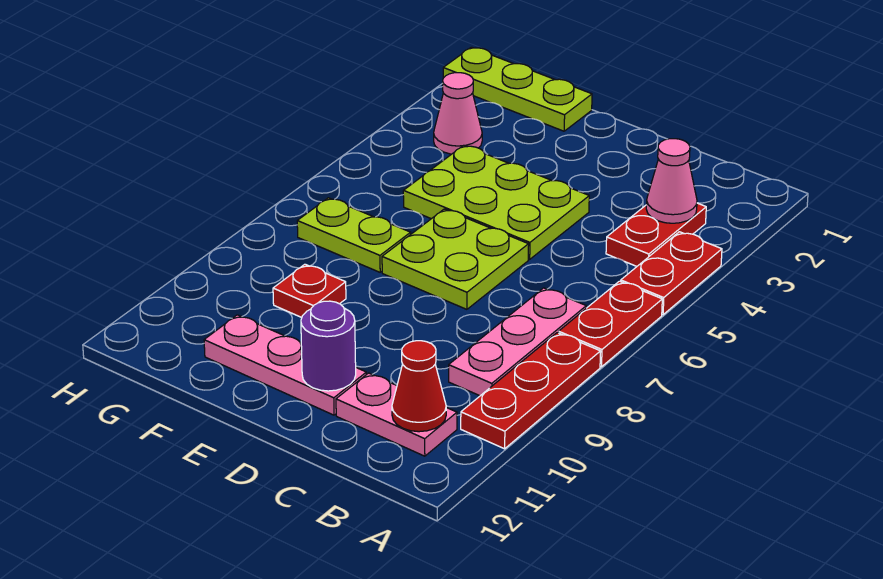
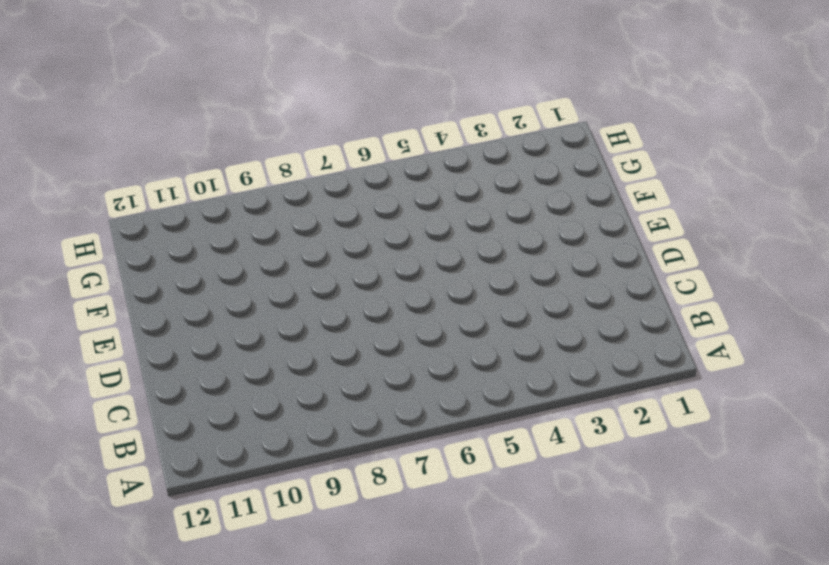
none -> red plate A4:A5 level 1
none -> red plate A6:A7 level 1
none -> red plate A8:A10 level 1

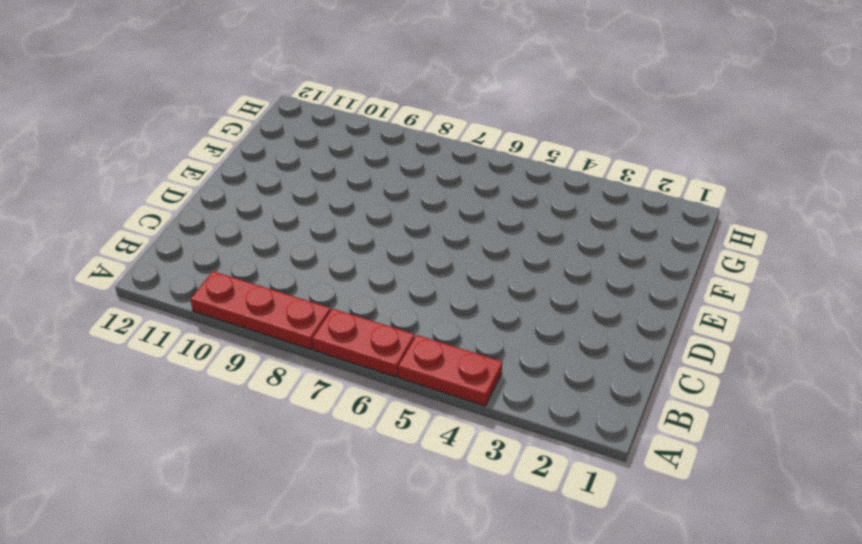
none -> red plate B3:B4 level 1
none -> pink plate B7:B9 level 1
none -> pink plate B11:C11 level 1

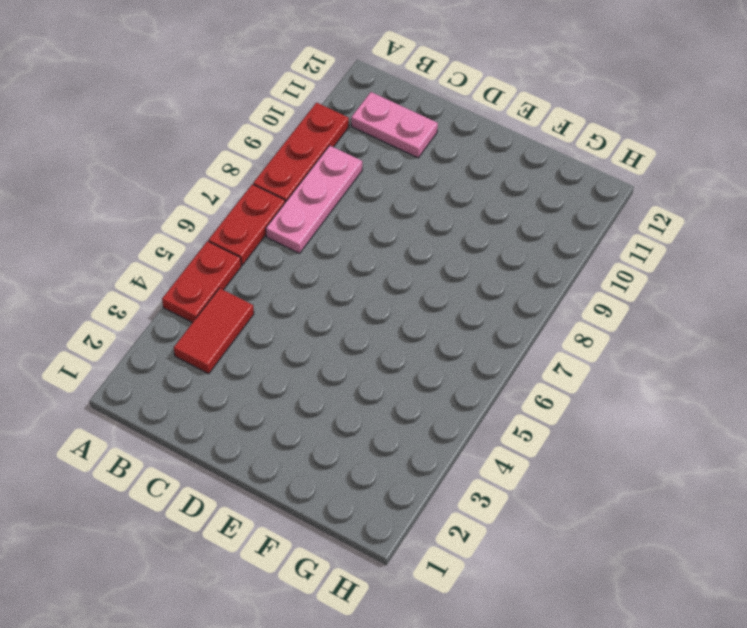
red tile B3:B4 level 1 -> red plate B3:B4 level 1
none -> lime plate D4:F5 level 1
none -> lime plate D6:E7 level 1
none -> pink plate D11:F11 level 1

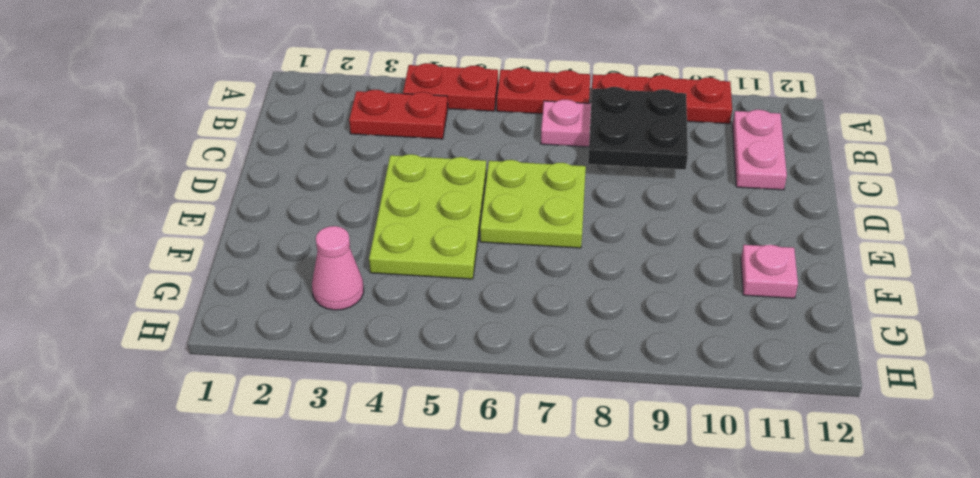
black plate B8:C9 level 2 -> none
pink plate F11 level 1 -> pink plate D11:F11 level 1
none -> lime plate F1:H1 level 1
none -> lime plate F7:G7 level 1
none -> red plate F9 level 1

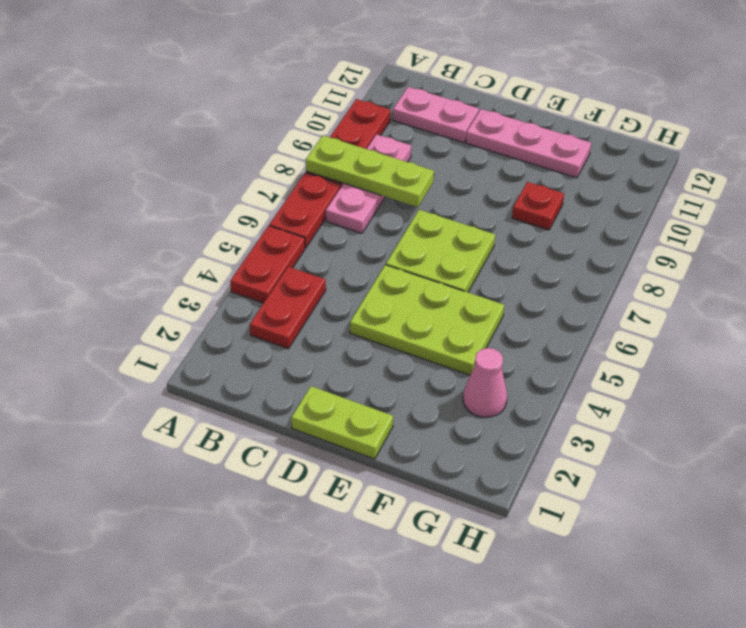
lime plate A8:C8 level 2 -> lime plate F1:H1 level 1
lime plate D1:E1 level 1 -> lime plate F7:G7 level 1
none -> pink cone B3 level 2
none -> red cone B11 level 2
none -> purple round brick D11 level 2

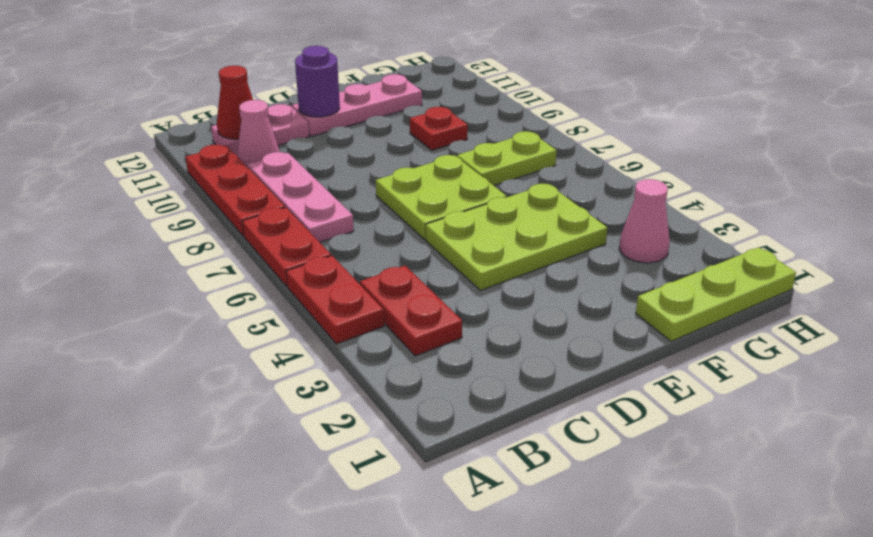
pink cone B10 level 1 -> pink cone B3 level 2

